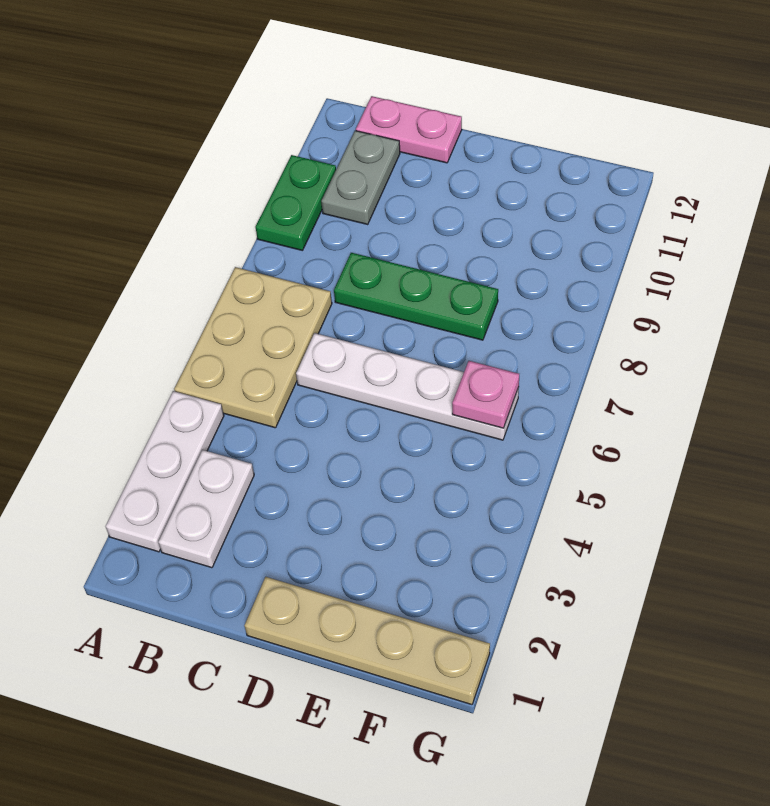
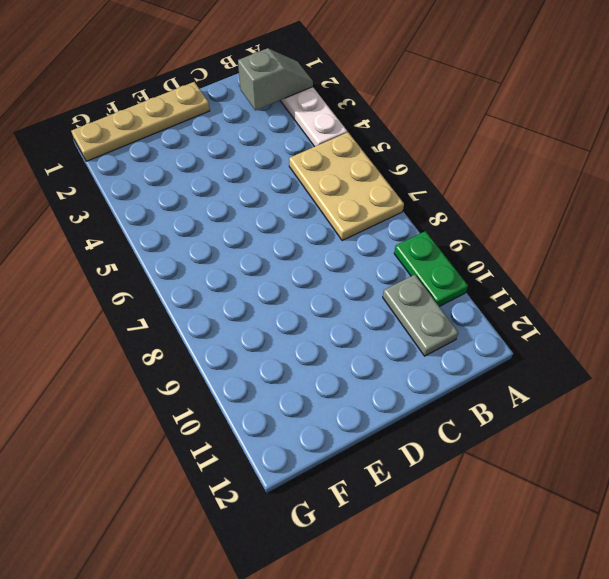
grey slope A2:B2 level 2 top B -> none
none -> white plate B2:B3 level 1
none -> pink plate B12:C12 level 1

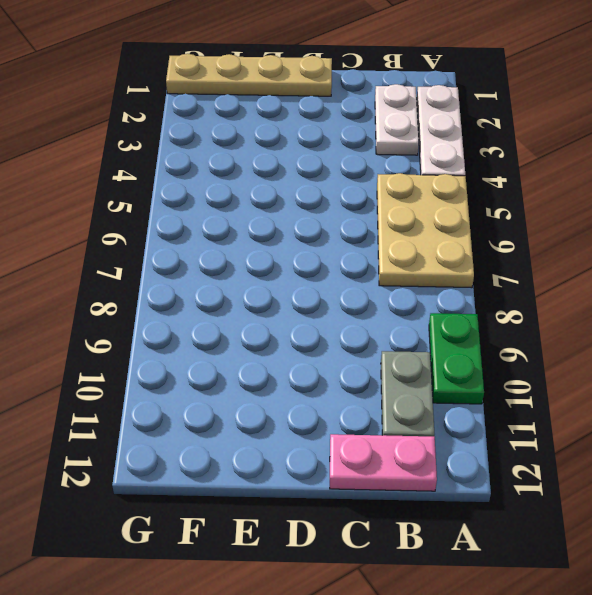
none -> white plate C6:F6 level 1
none -> green plate C8:E8 level 1

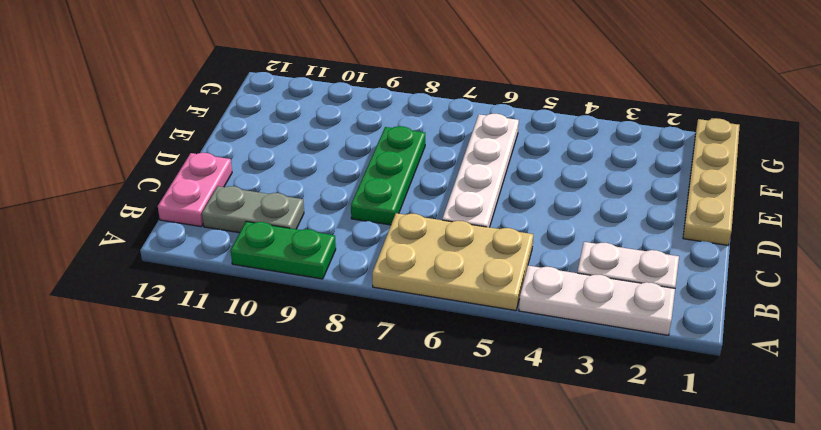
none -> pink plate F6 level 2

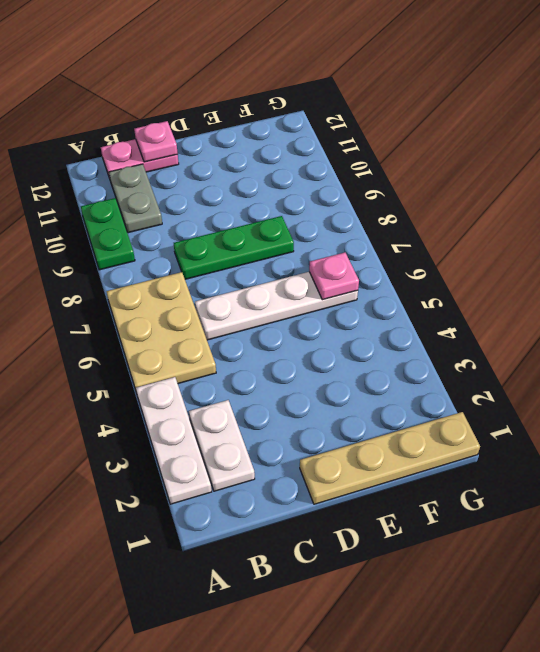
pink plate C12 level 2 -> none

